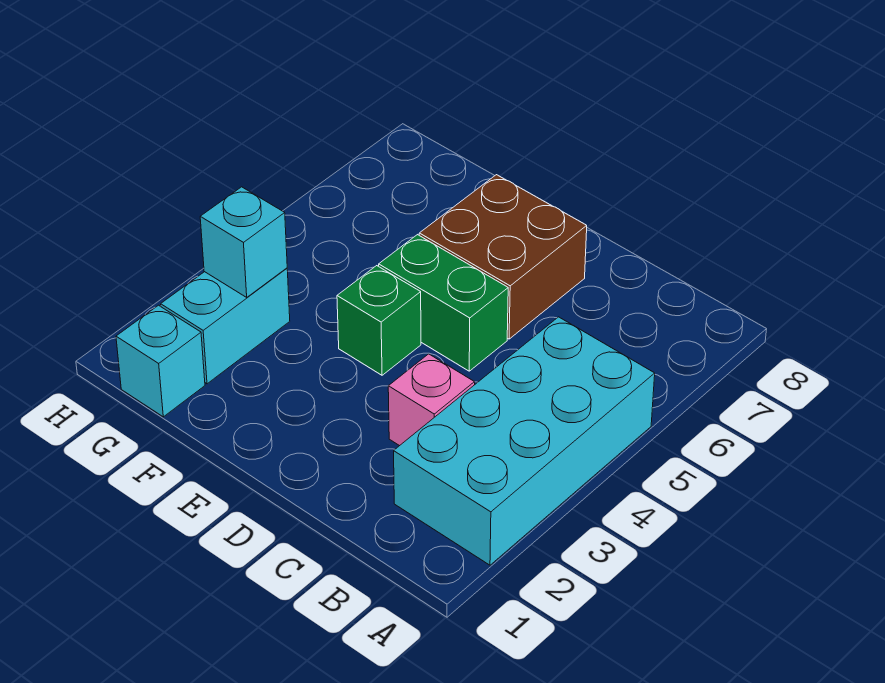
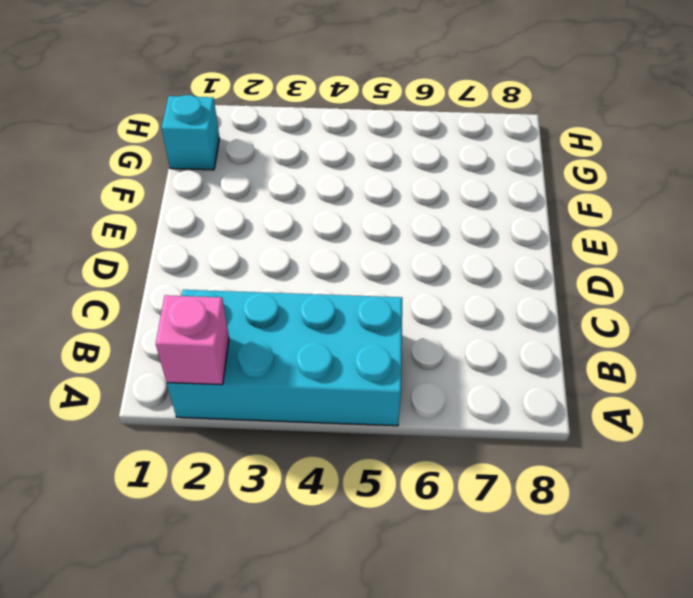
pink brick A2 level 2 -> pink brick C3 level 1
none -> green brick D5:E5 level 1
none -> brown brick D6:E7 level 1

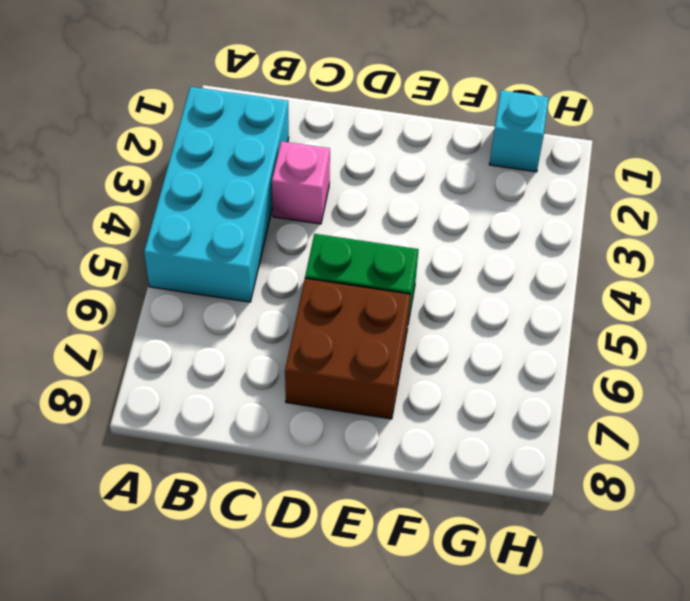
none -> green brick E4 level 1
none -> cyan brick G2:G3 level 1

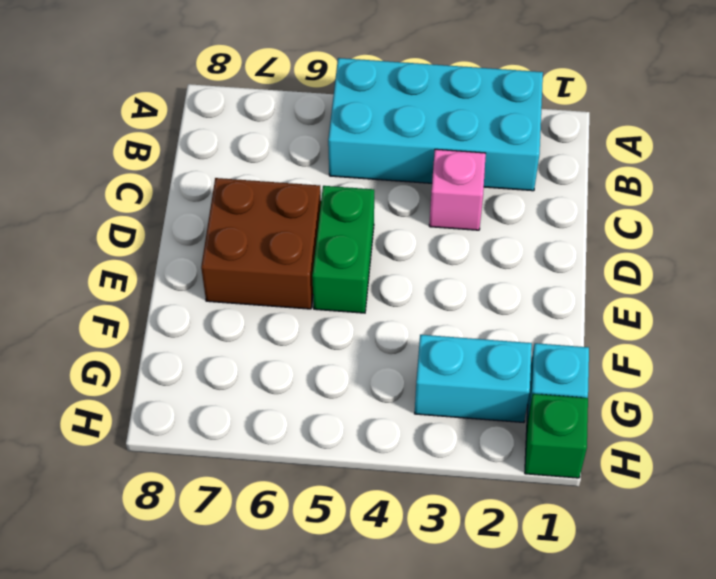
green brick H1 level 1 -> green brick E4 level 1
none -> cyan brick G3 level 2

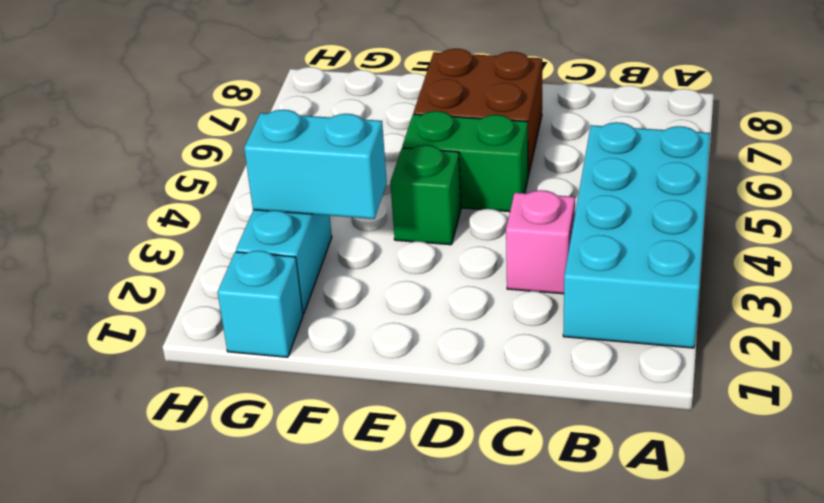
cyan brick F3:G3 level 2 -> cyan brick G3 level 2

